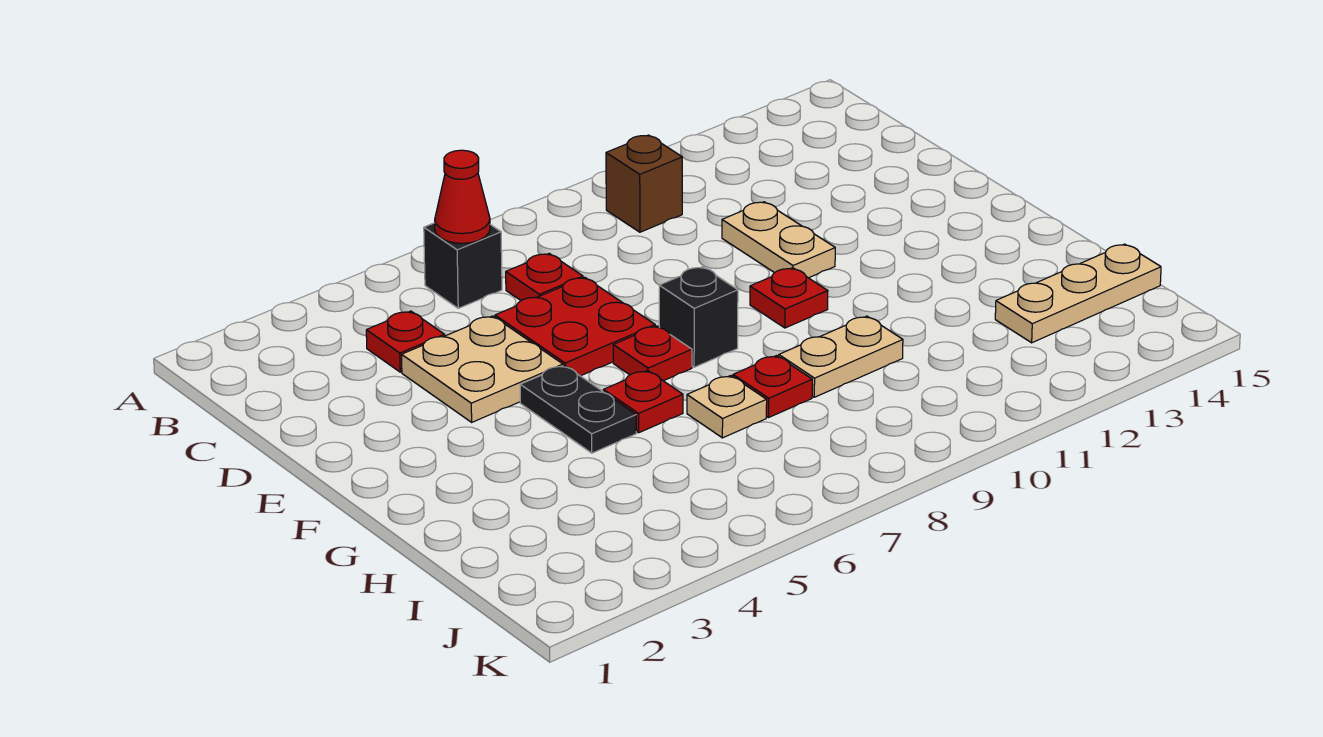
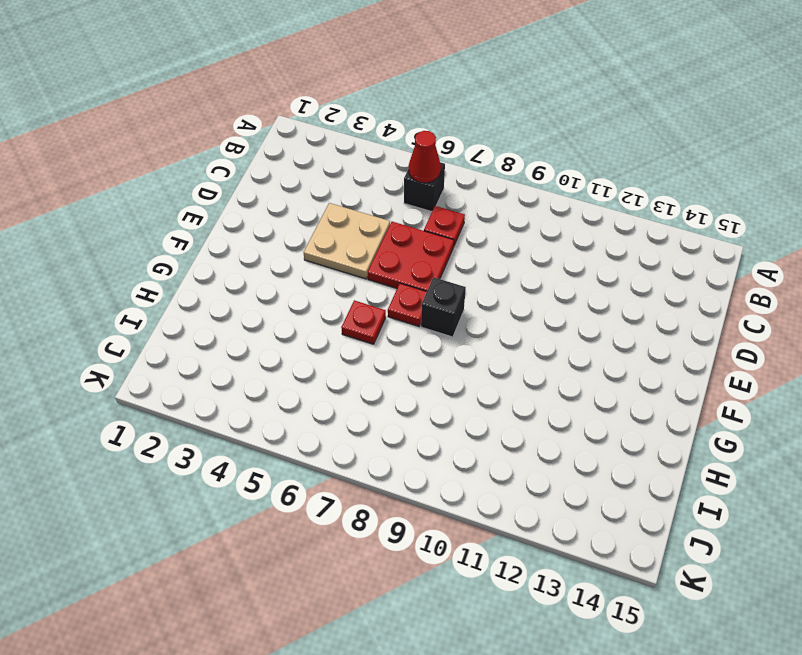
none -> brown brick B10 level 1
none -> red plate C4 level 1
none -> tan plate D11:E11 level 1

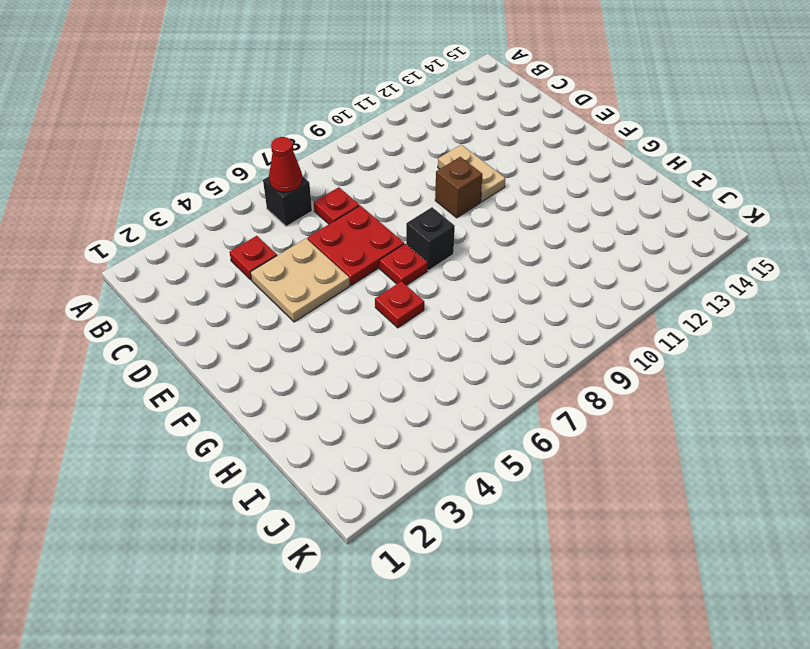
brown brick E10 level 1 -> brown brick B10 level 1
none -> black plate F5:G5 level 1
none -> red plate F10 level 1
none -> tan plate H7 level 1

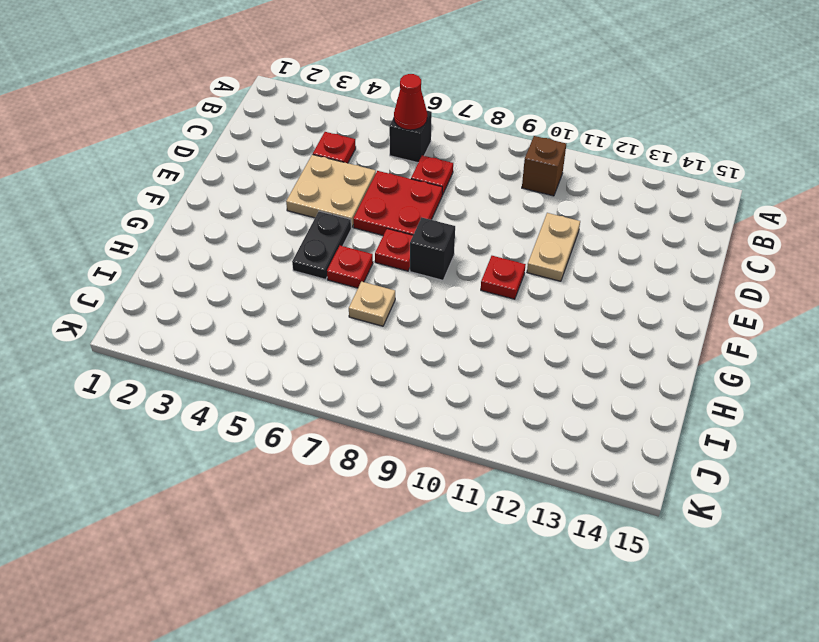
none -> red plate H8 level 1
none -> tan plate H9:H10 level 1
none -> tan plate I13:I15 level 1

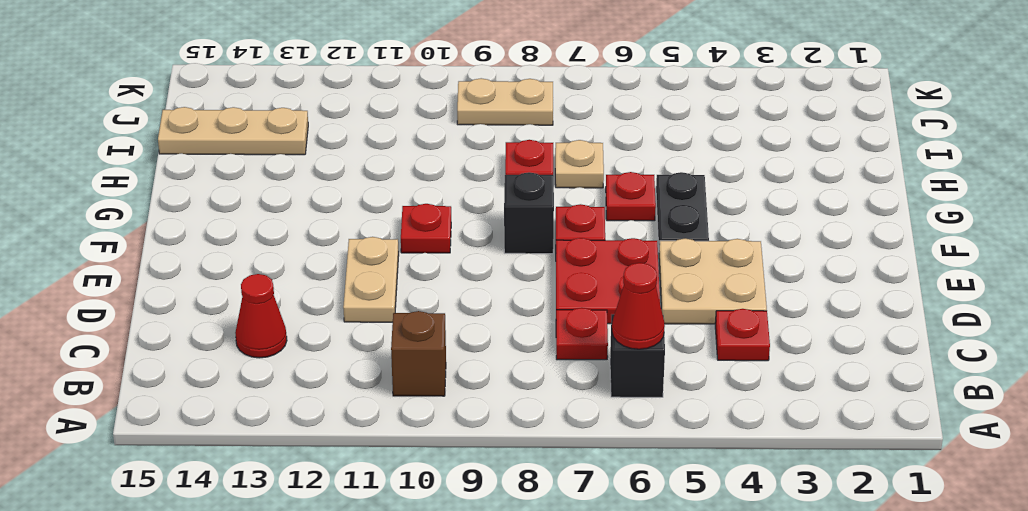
red cone C13 level 1 -> none
tan plate J8:J9 level 1 -> tan plate H9:H10 level 1

